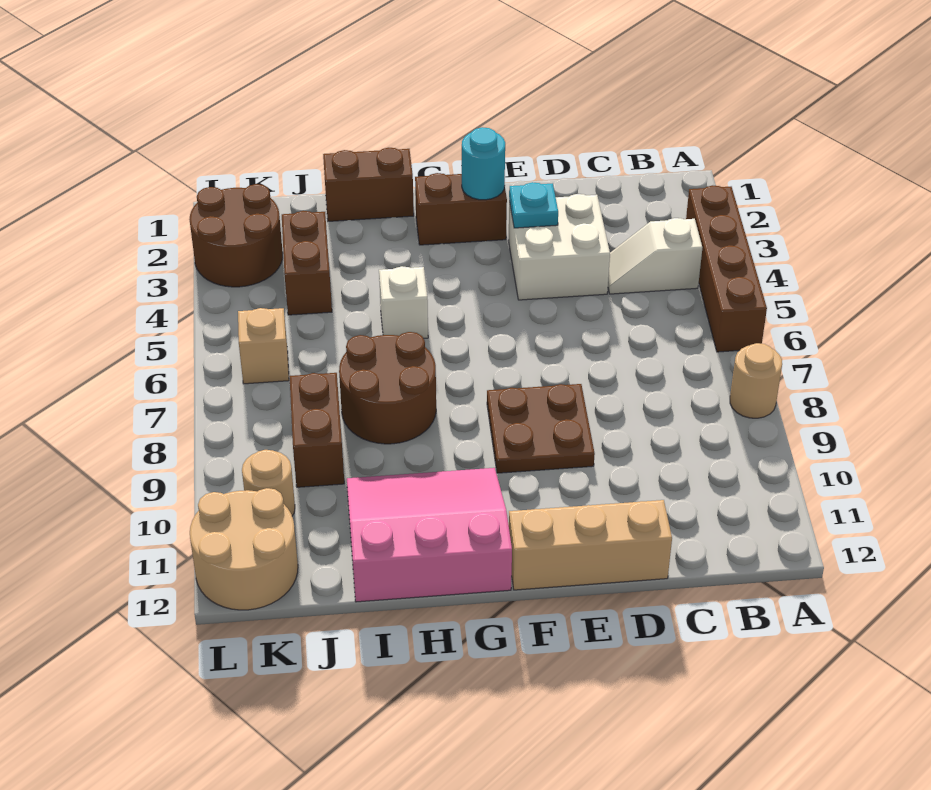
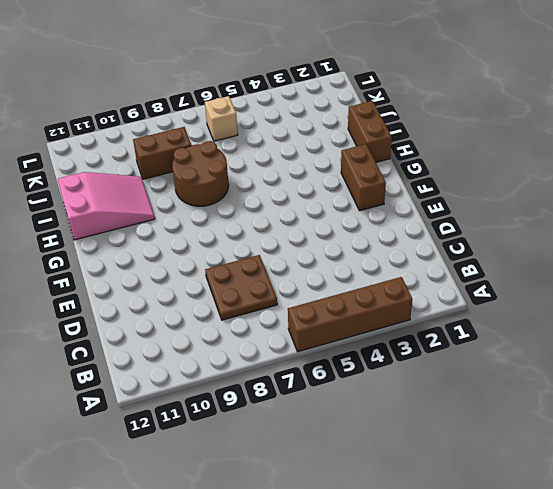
brown plate C7:D8 level 1 -> brown plate E8:F9 level 1
pink slope H10:I12 level 1 top 12 -> pink slope G10:I12 level 1 top 12
none -> tan round brick A8 level 1
none -> white slope B4:C4 level 1 top B
none -> white brick D3:E4 level 1

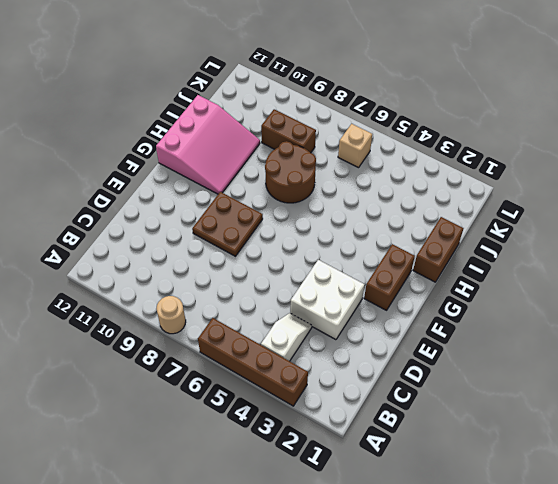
none -> tan brick D12:F12 level 1
none -> white brick H5 level 1
none -> brown brick J3:J4 level 1

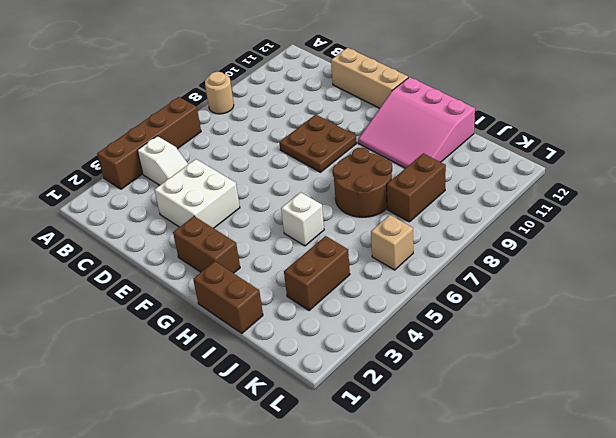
none -> brown round brick K2:L3 level 1
none -> tan round brick K10 level 1
none -> tan round brick K11:L12 level 1

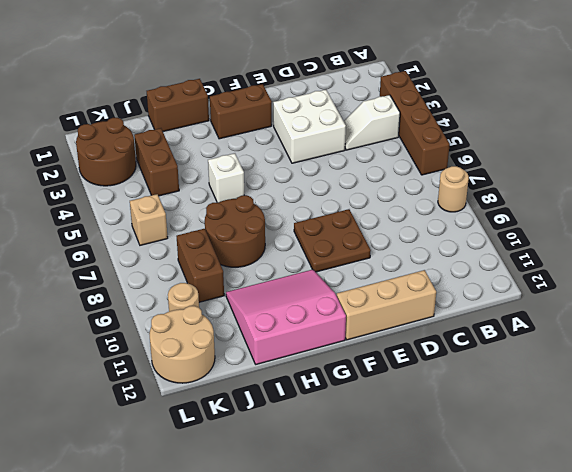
none -> cyan plate E3 level 2
none -> cyan round brick F2 level 2

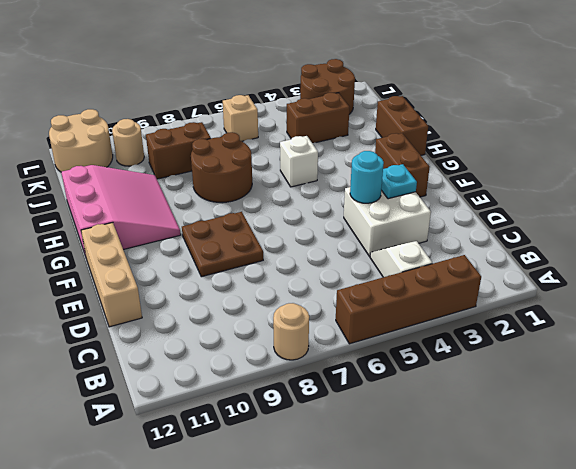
cyan round brick E4 level 2 -> cyan round brick F2 level 2

